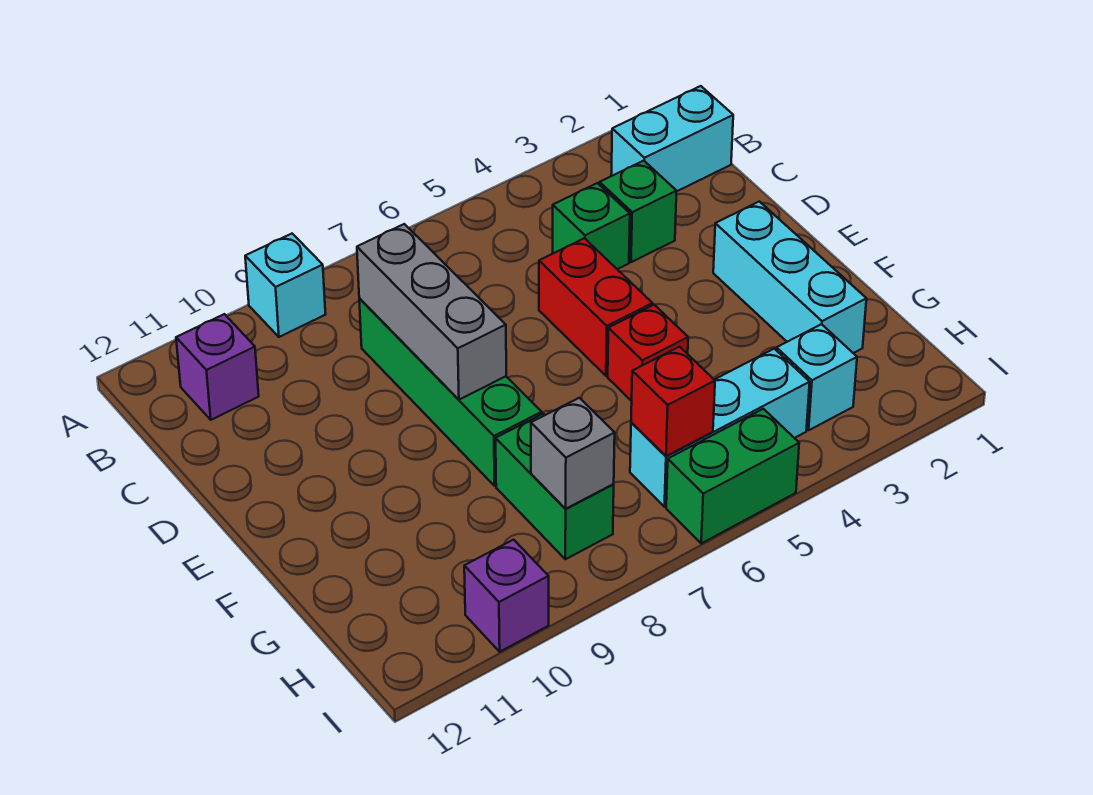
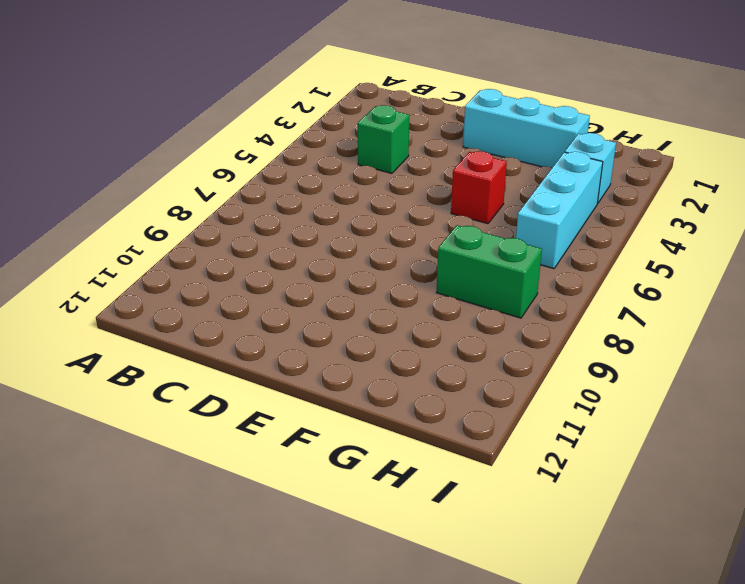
none -> cyan brick A9 level 1
none -> cyan brick B1:B2 level 1
none -> purple brick B11 level 1

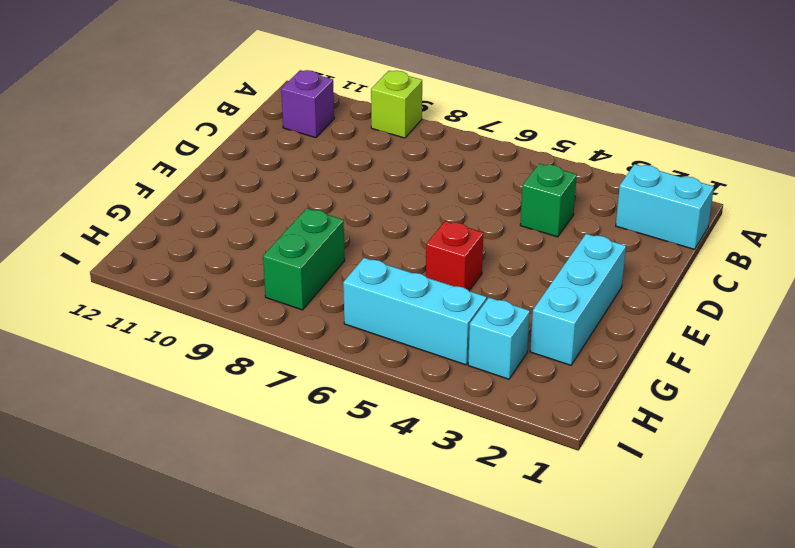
lime brick A9 level 1 -> cyan brick A9 level 1
none -> green brick C3 level 1
none -> green brick C8:F8 level 1
none -> red brick D5:E5 level 1

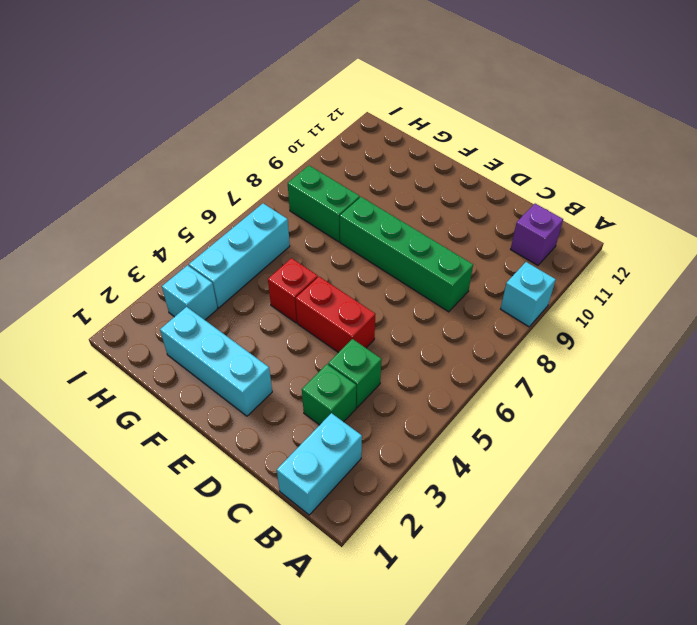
none -> green brick I5:I6 level 1
none -> purple brick I10 level 1
none -> grey brick C8:E8 level 2

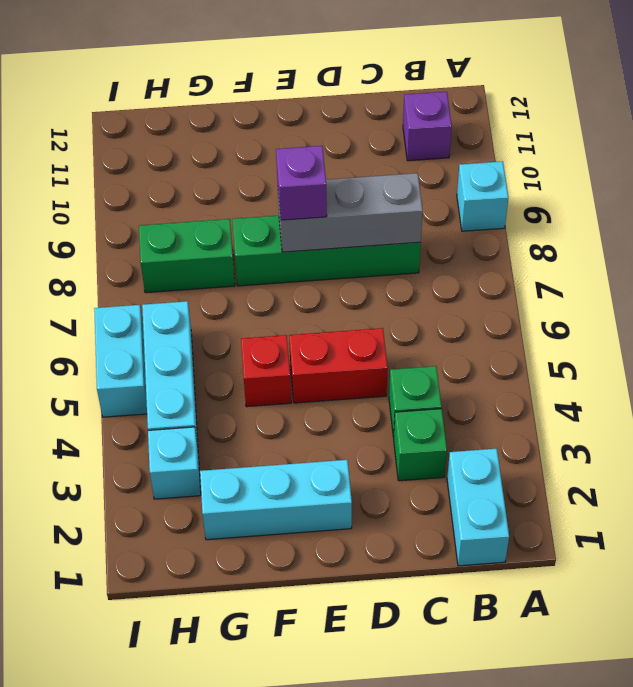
purple brick E8 level 3 -> purple brick I10 level 1
cyan brick I5:I6 level 1 -> green brick I5:I6 level 1
none -> red brick H6 level 2
none -> grey brick H8 level 2

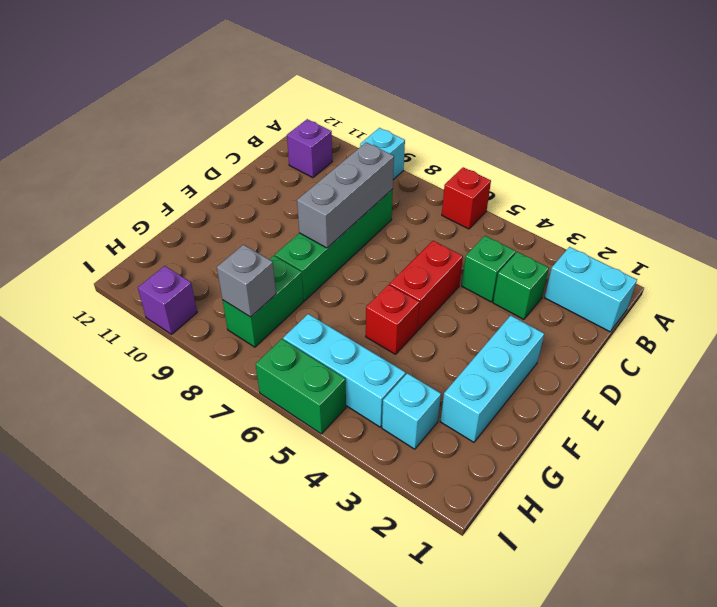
red brick A6 level 1 -> red brick H6 level 2

